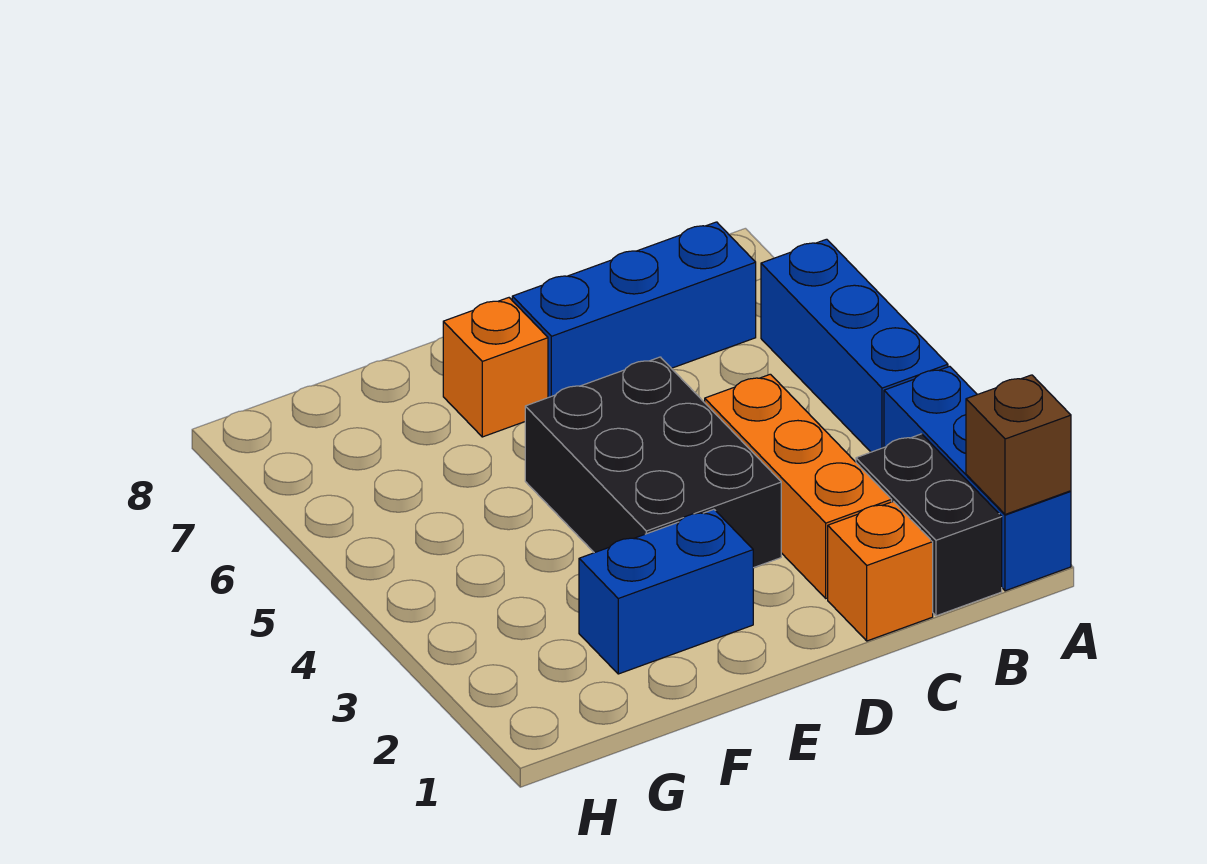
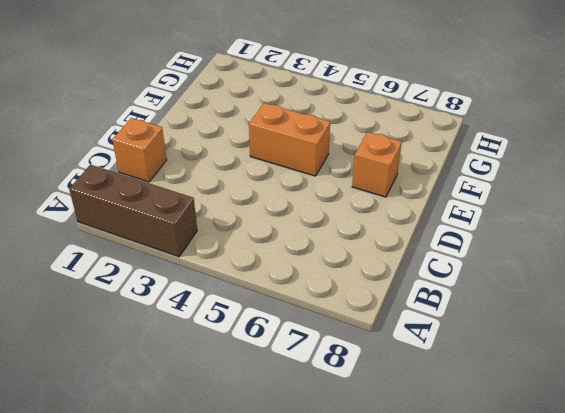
brown brick A1:A3 level 1 -> blue brick A1:A3 level 1
orange brick E4:E5 level 1 -> black brick D3:E5 level 1
none -> blue brick A4:A6 level 1
none -> black brick B1:B2 level 1

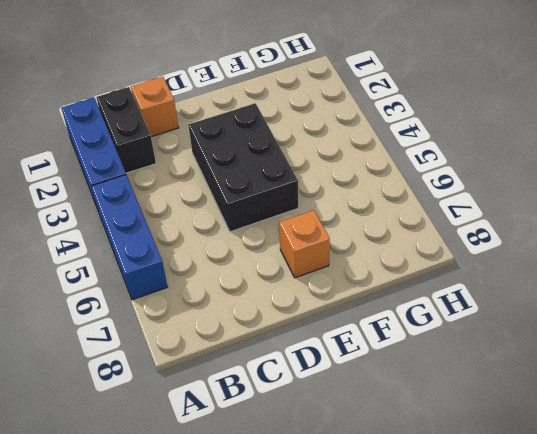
none -> blue brick B7:D7 level 1
none -> orange brick C2:C4 level 1

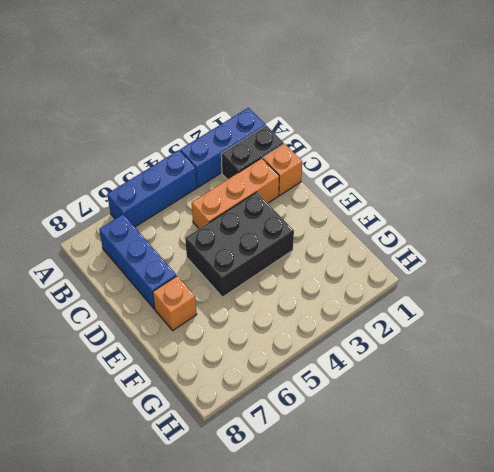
none -> blue brick E2:F2 level 1
none -> brown brick A1 level 2

